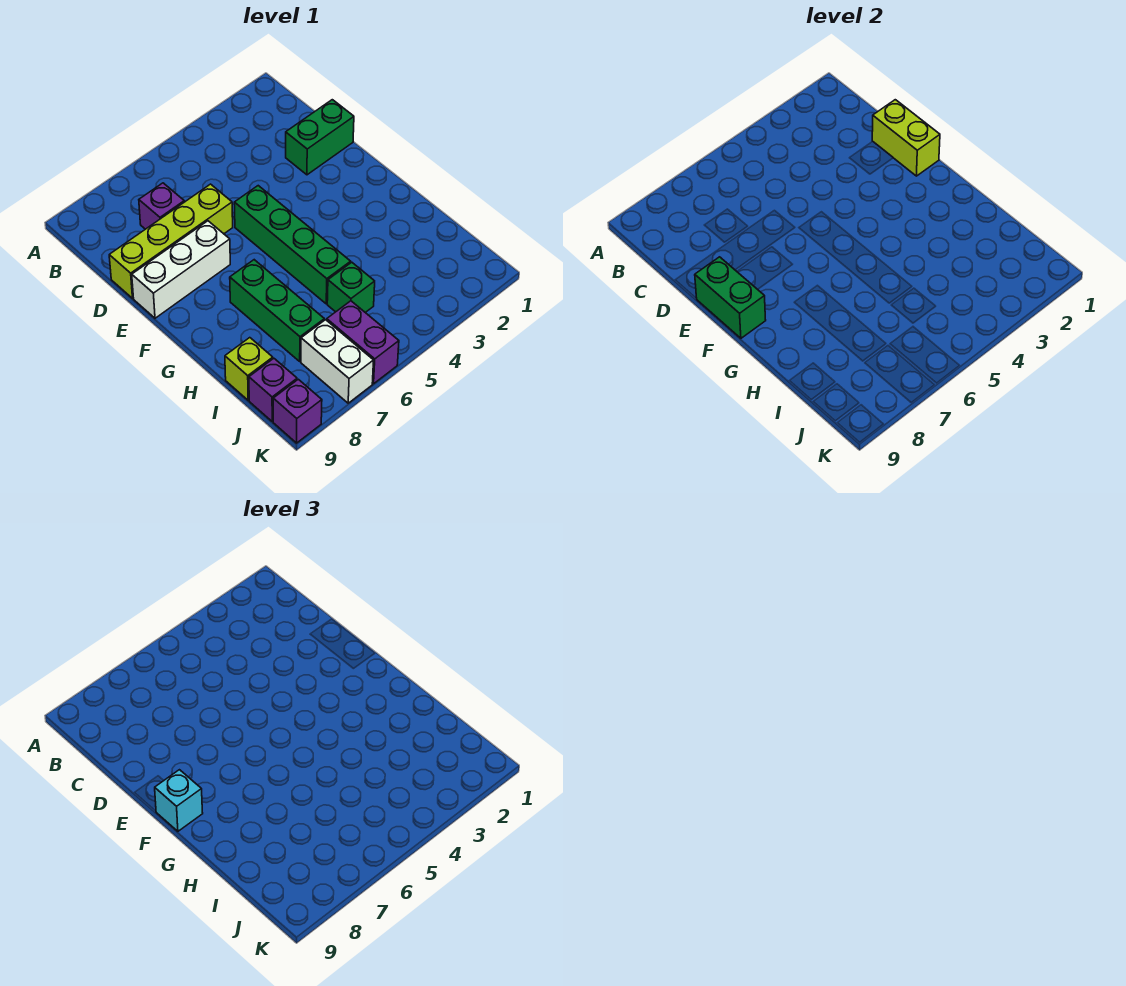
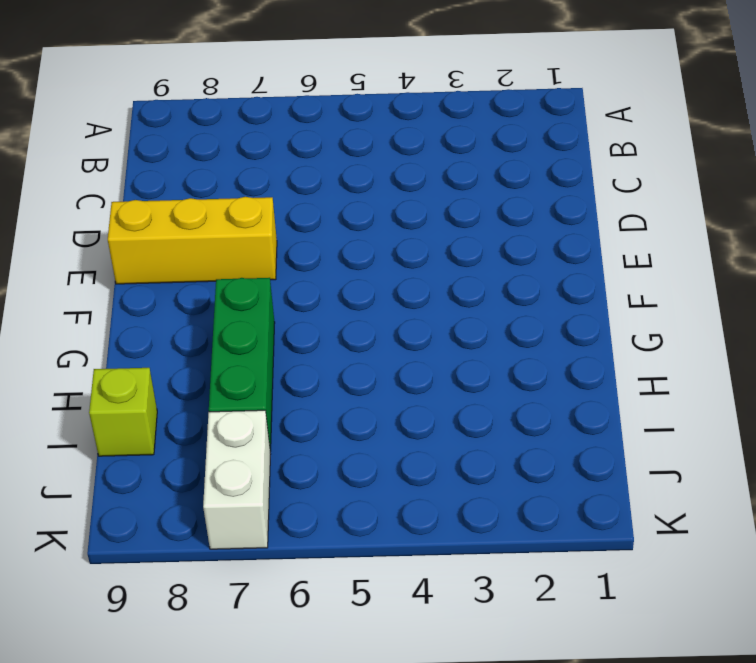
yellow brick E7:E9 level 1 -> white brick E7:E9 level 1
none -> purple brick C7 level 1
none -> green brick D1:D2 level 1
none -> lime brick D6:D9 level 1

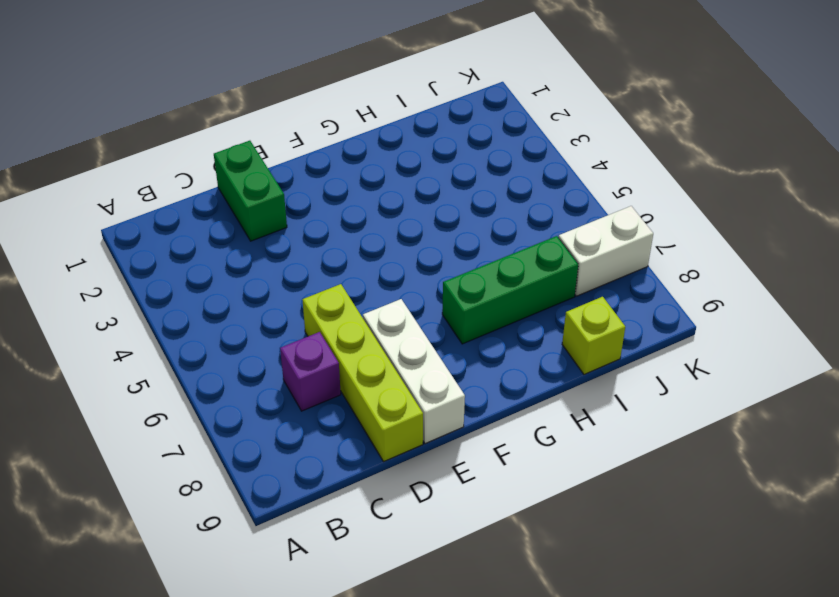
none -> green brick E5:H5 level 1
none -> green brick I5 level 1
none -> purple brick J6:K6 level 1

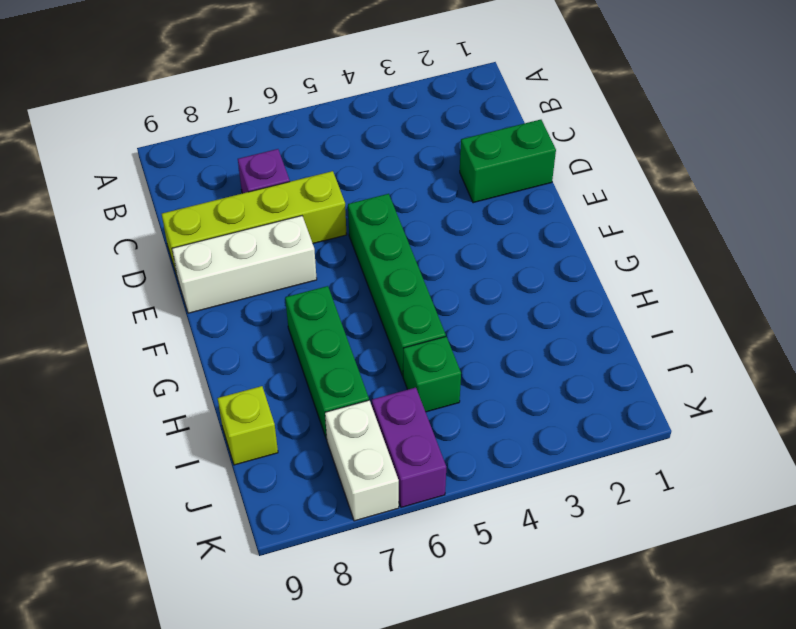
none -> purple brick J9 level 1
none -> purple brick K9 level 1
none -> lime brick D1:E1 level 2

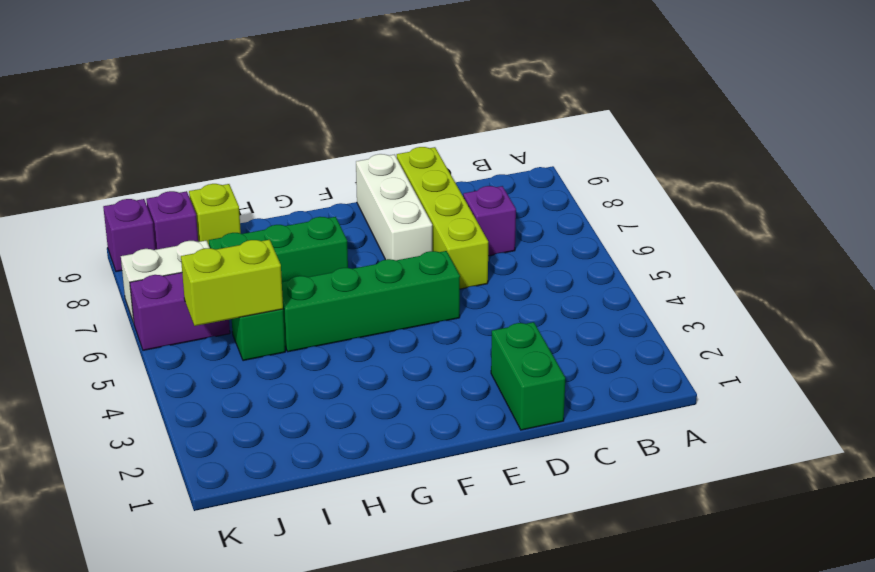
lime brick I5:J5 level 2 -> lime brick D1:E1 level 2
none -> green brick E9:F9 level 2
none -> cyan brick F9 level 3

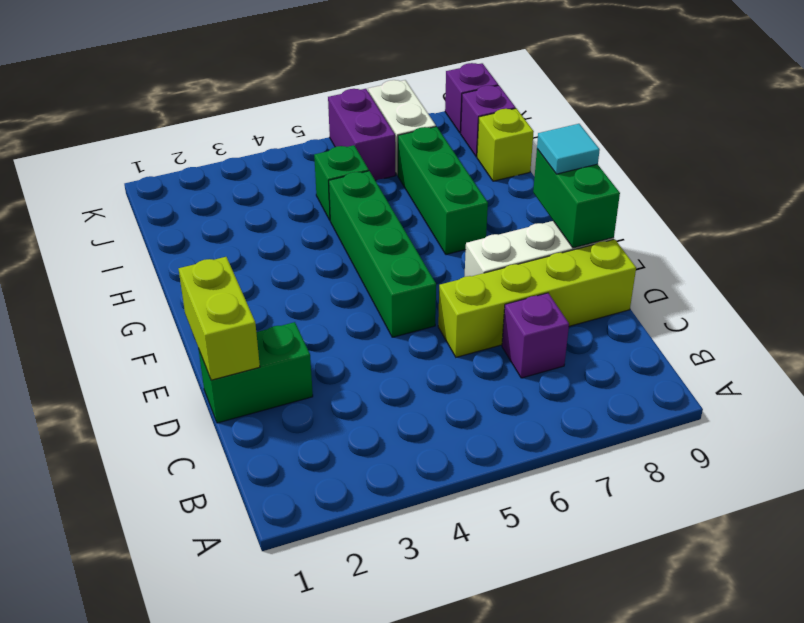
cyan tile F9 level 3 -> cyan brick F9 level 3

